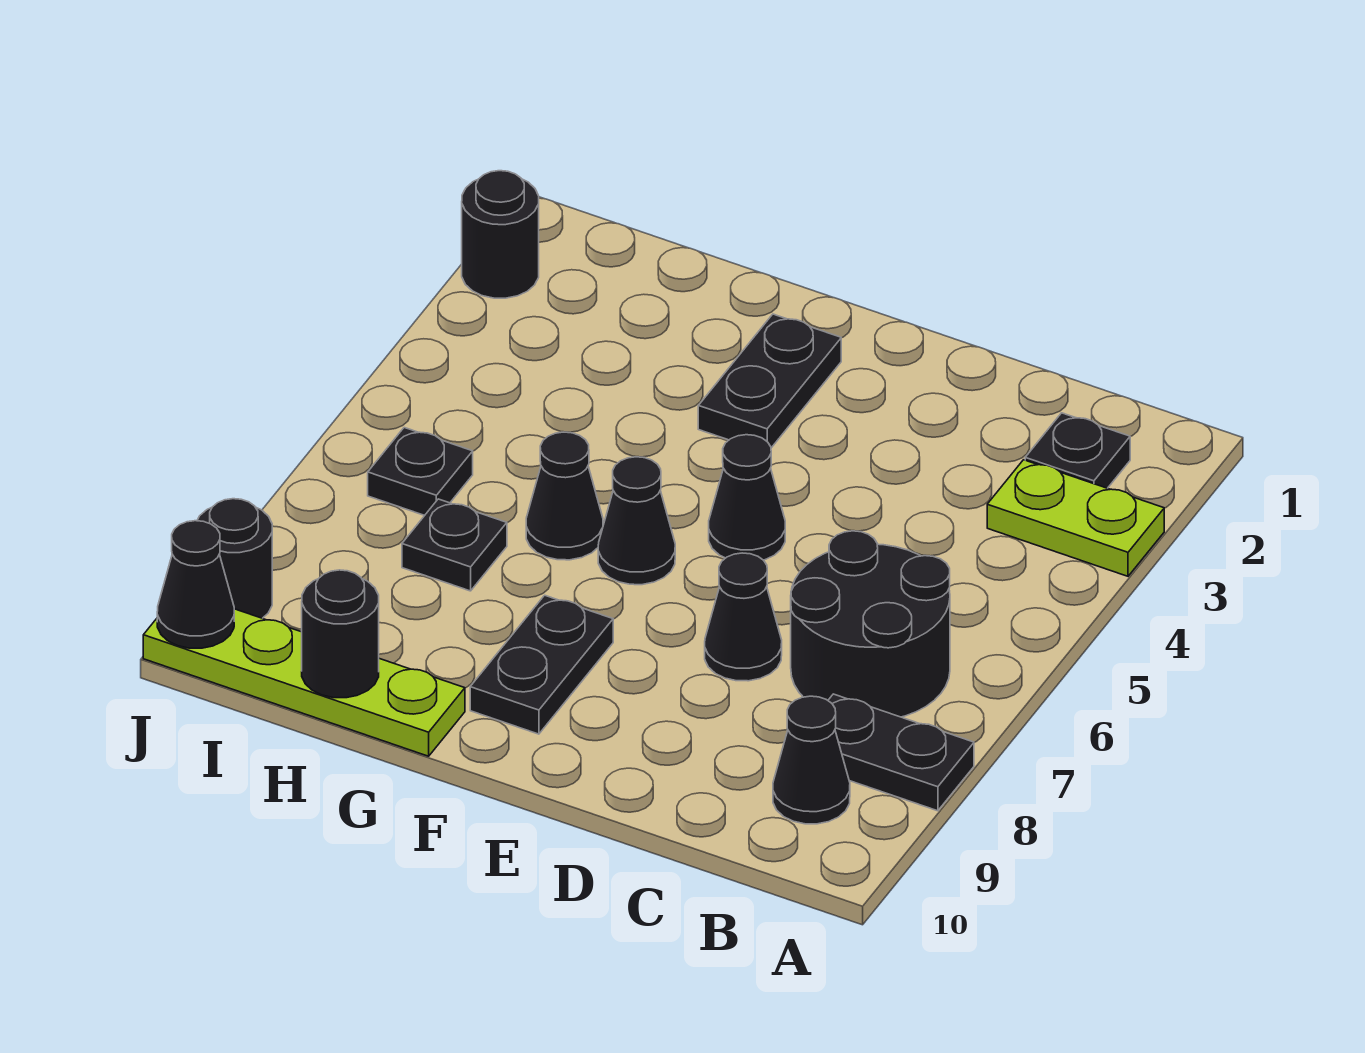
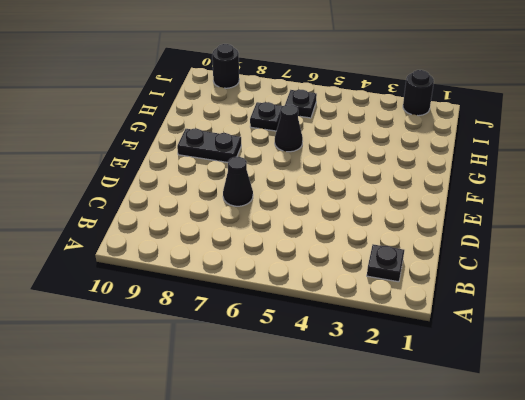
none -> lime plate A3:B3 level 1
none -> black plate A8:B8 level 1
none -> black round brick B6:C7 level 1

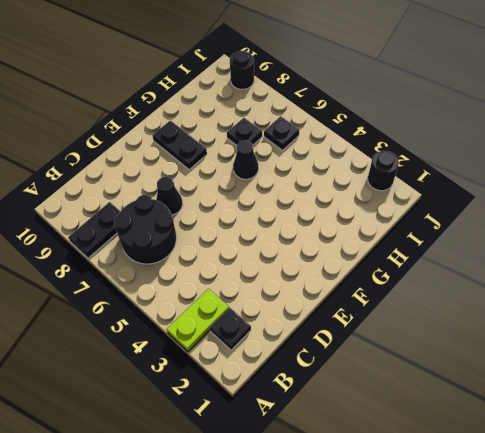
none -> black cone B9 level 1
none -> black cone E5 level 1
none -> black plate F2:F3 level 1

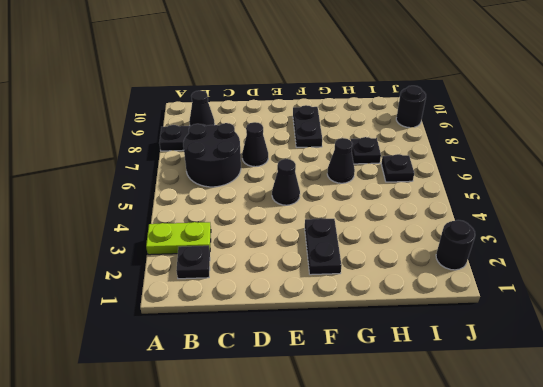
none -> black cone F6 level 1
none -> lime plate G10:J10 level 1
none -> black round brick H10 level 2

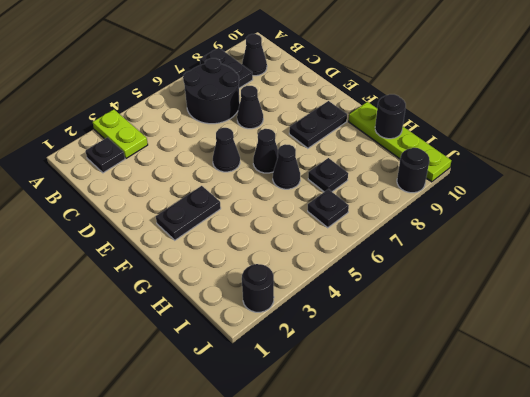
none -> black cone J10 level 2

